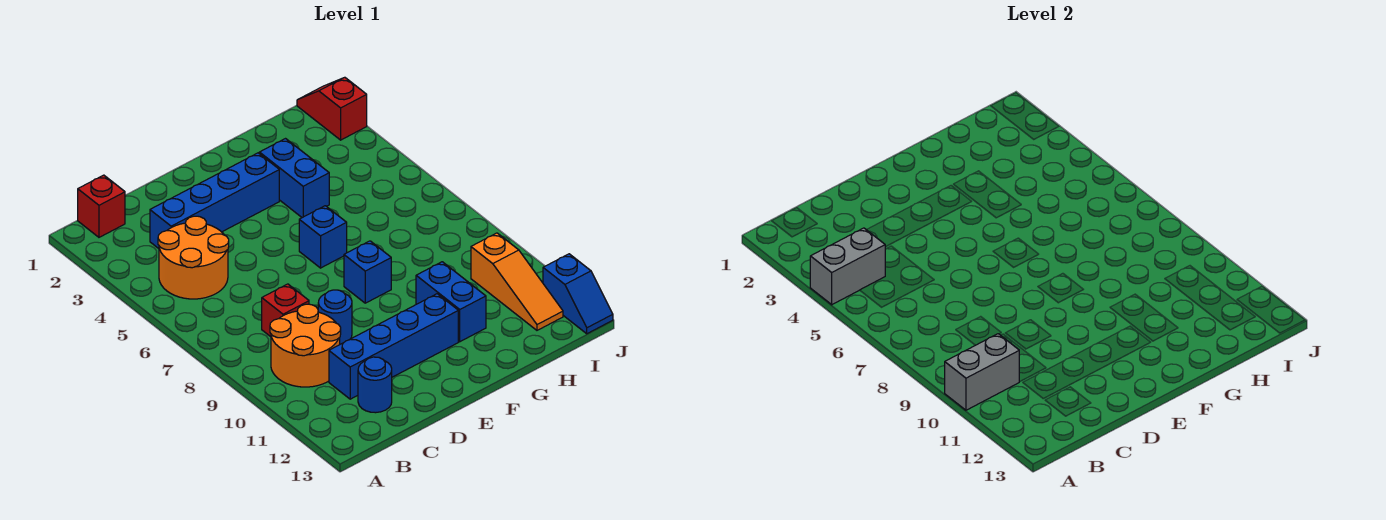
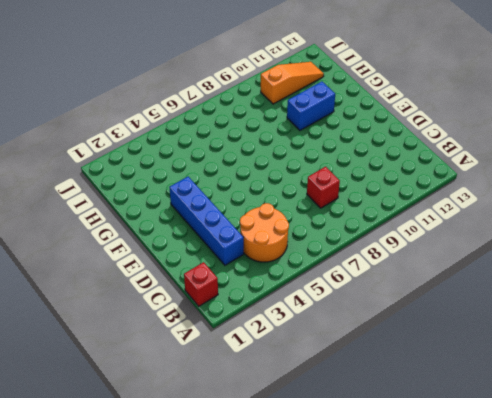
none -> orange round brick B9:C10 level 1
none -> blue brick C11:F11 level 1
none -> blue round brick C12 level 1

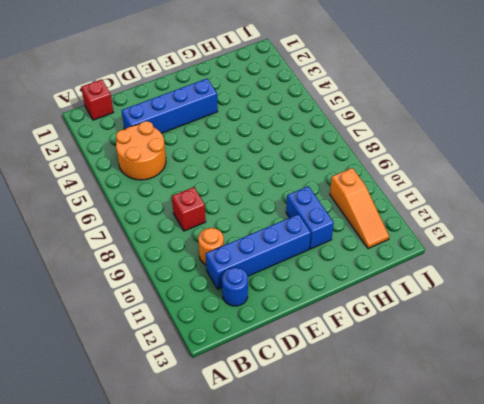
orange round brick C10 level 1 -> orange round brick B9:C10 level 1
none -> blue round brick D9 level 1
none -> blue brick F6 level 1
none -> blue brick F8 level 1

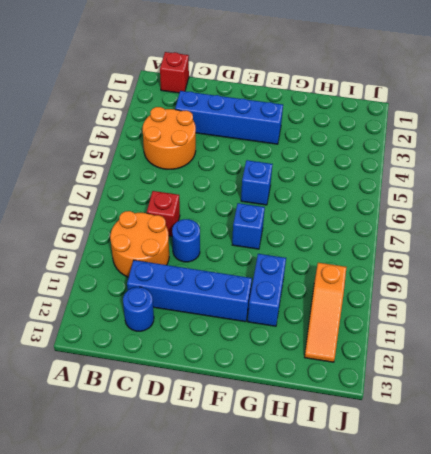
none -> blue brick G3:G4 level 1
none -> red slope J1:J2 level 1 top 2
none -> blue slope J12:J13 level 1 top 12

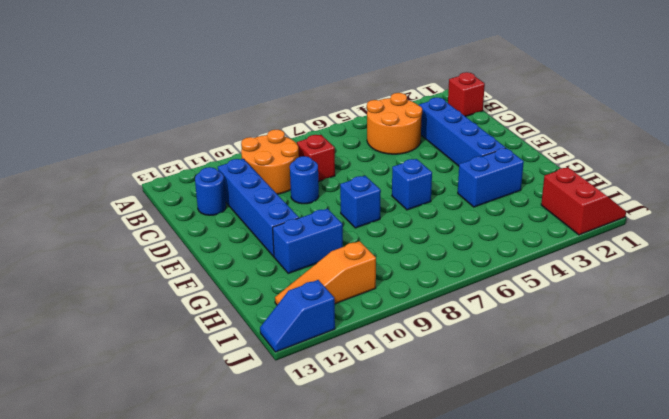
red slope I1:J2 level 1 top 2 -> red slope J1:J2 level 1 top 2
none -> grey brick A4:B4 level 2
none -> grey brick A10:B10 level 2

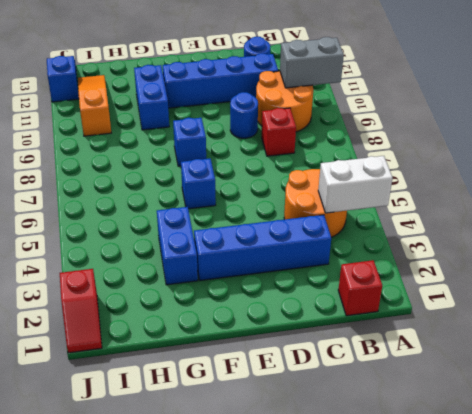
white brick A4:B4 level 2 -> grey brick A4:B4 level 2

